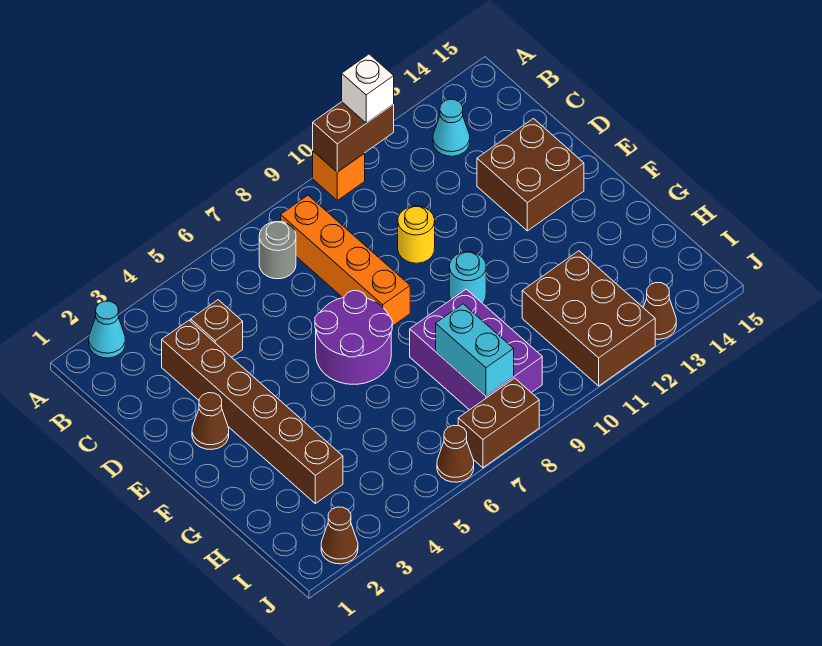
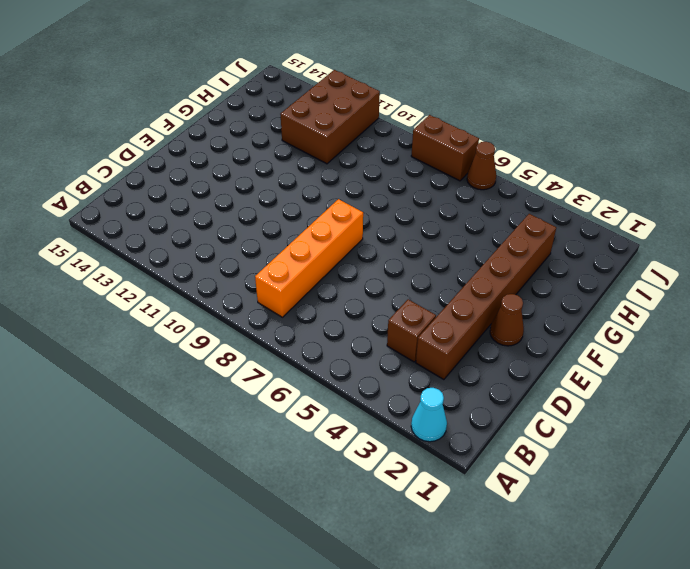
none -> orange brick A10 level 1
none -> grey round brick B7 level 1
none -> cyan cone B13 level 1

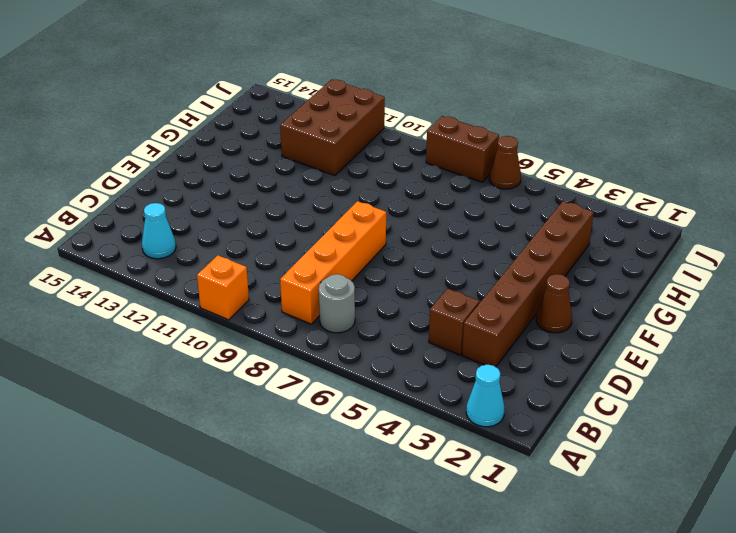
none -> yellow round brick D10 level 1
none -> brown brick D13:E14 level 1
none -> purple round brick E6:F7 level 1

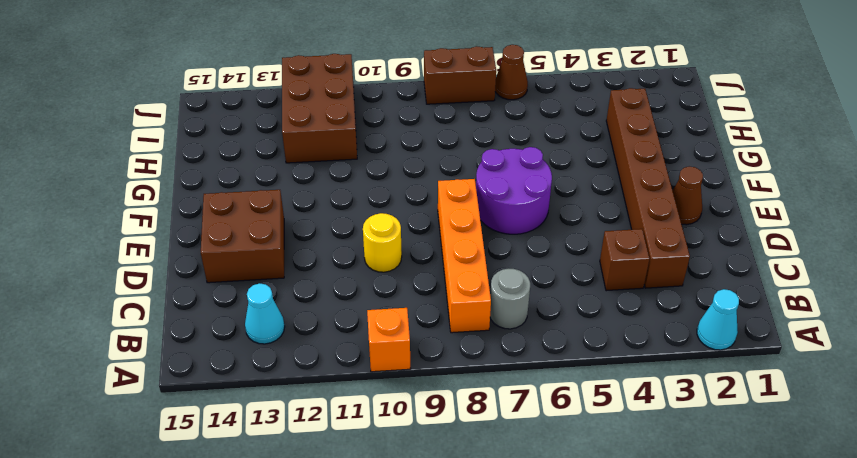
none -> cyan round brick F10 level 1
none -> purple brick G8:I9 level 1
none -> brown cone J2 level 1

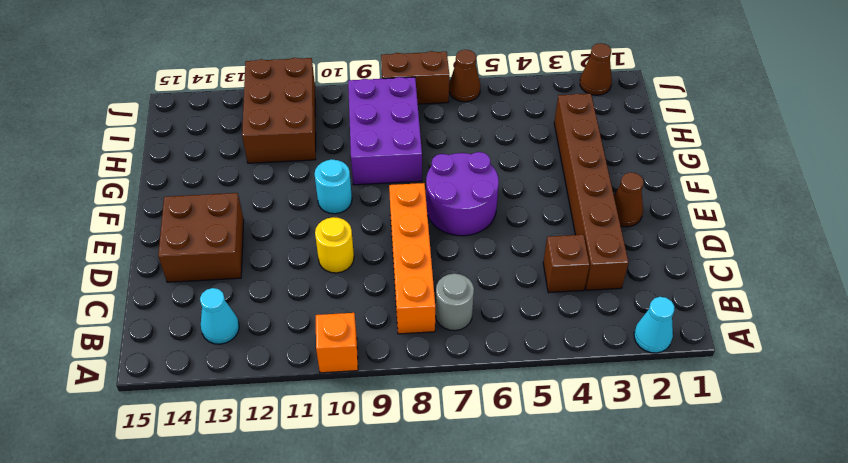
none -> brown cone J13 level 1
none -> brown brick A10:A11 level 2
none -> cyan brick H8:I8 level 2

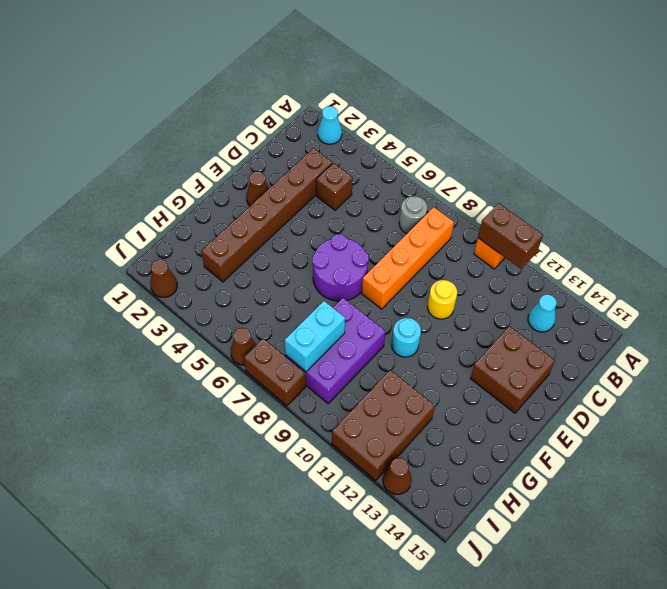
none -> white brick A11 level 3

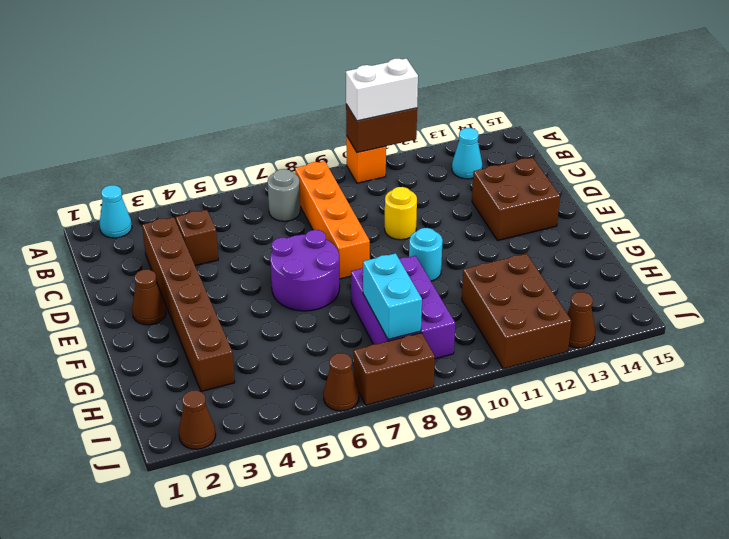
white brick A10:A11 level 3 -> white brick A11 level 3

